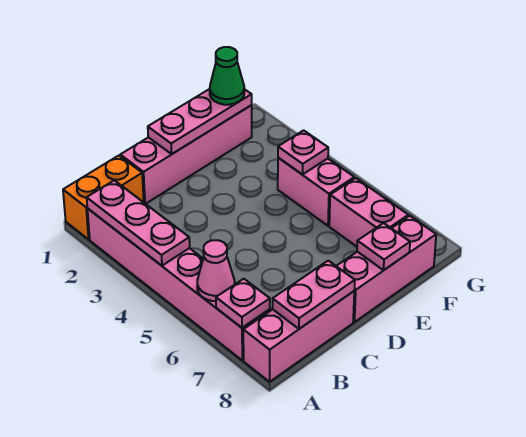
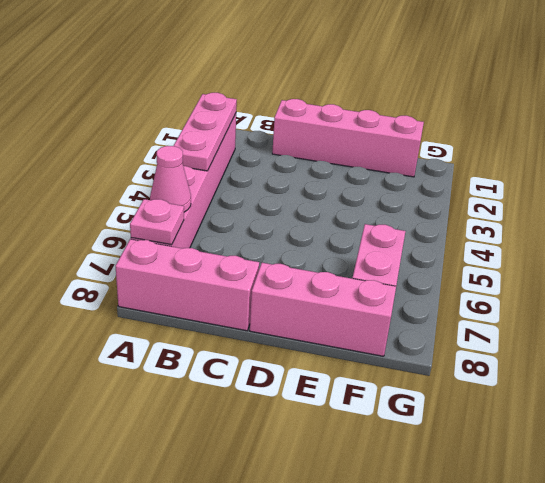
none -> orange brick A1:B1 level 1
none -> pink brick F4:F5 level 1
none -> pink plate B8:C8 level 2

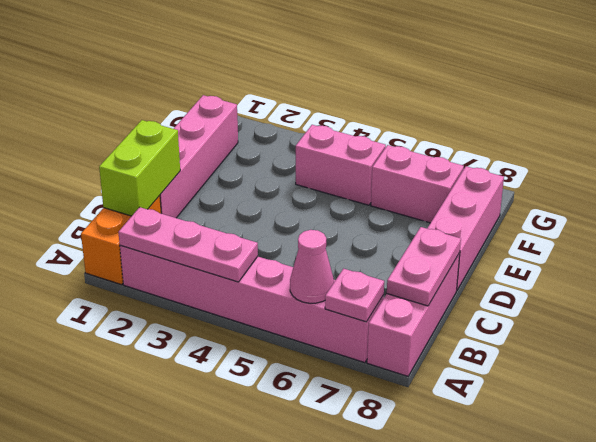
lime brick B1:C1 level 2 -> none
none -> pink plate D1:F1 level 2
none -> pink plate E8 level 2
none -> pink plate F4 level 2

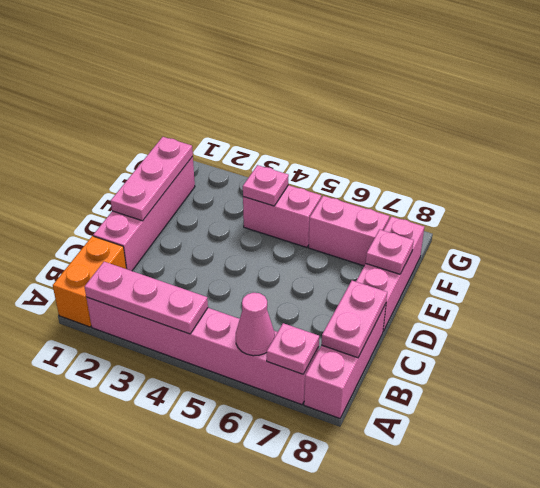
none -> green cone F1 level 3

